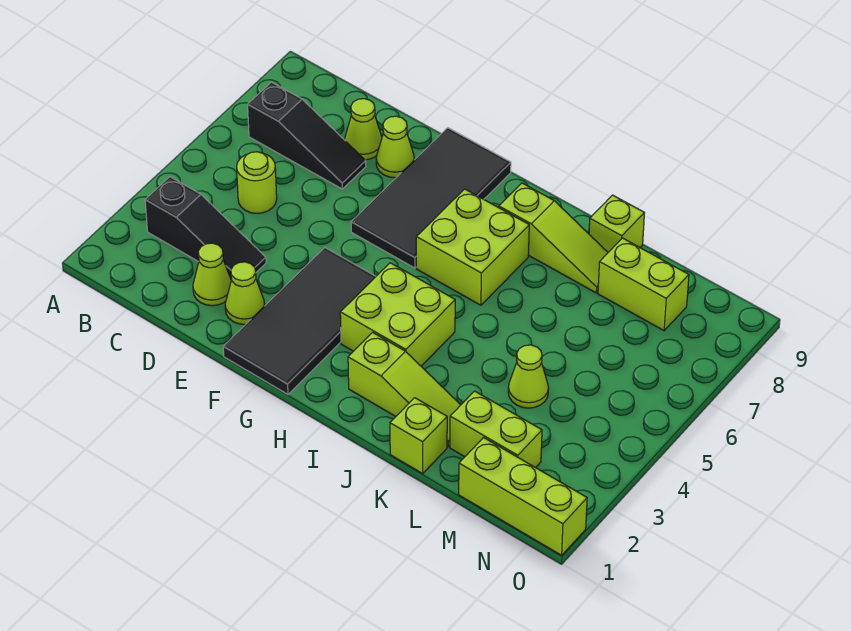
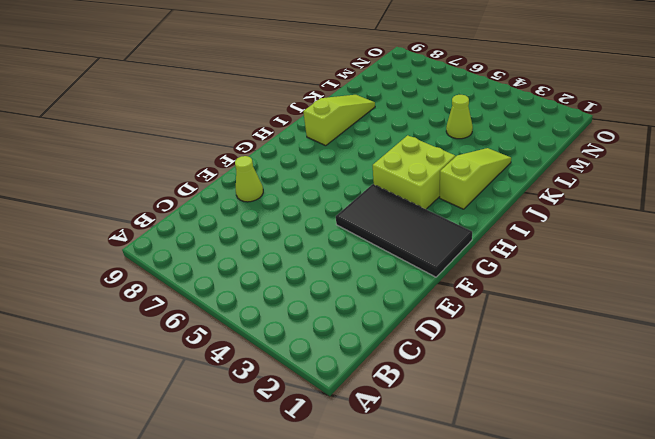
none -> black slope B3:D3 level 1 top B
none -> black slope B7:D7 level 1 top B
none -> lime round brick C5 level 1

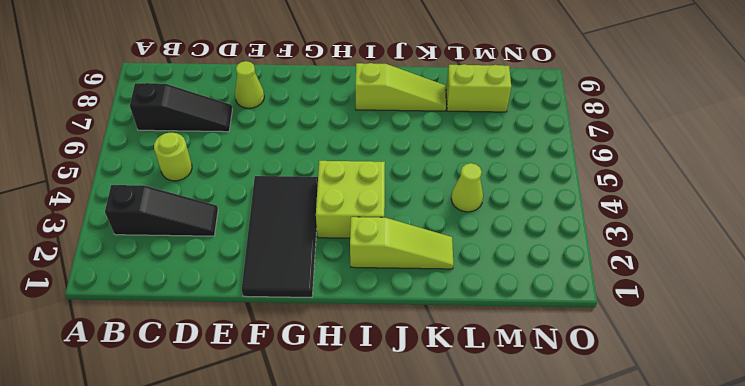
none -> lime cone D2 level 1
none -> lime cone D8 level 1
none -> lime cone E2 level 1

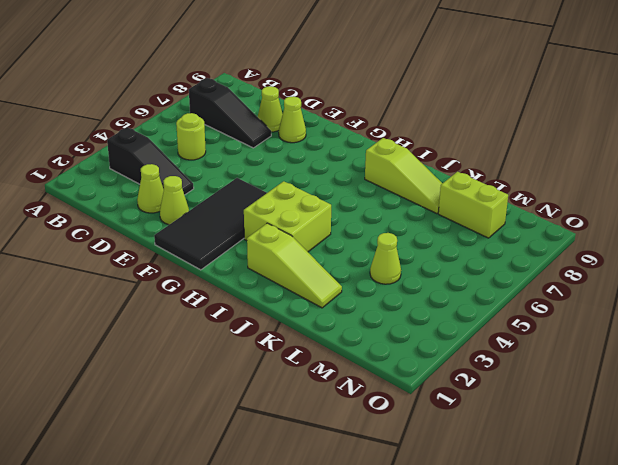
none -> black tile F6:G9 level 1
none -> lime brick H6:I7 level 1
none -> lime brick K1 level 1

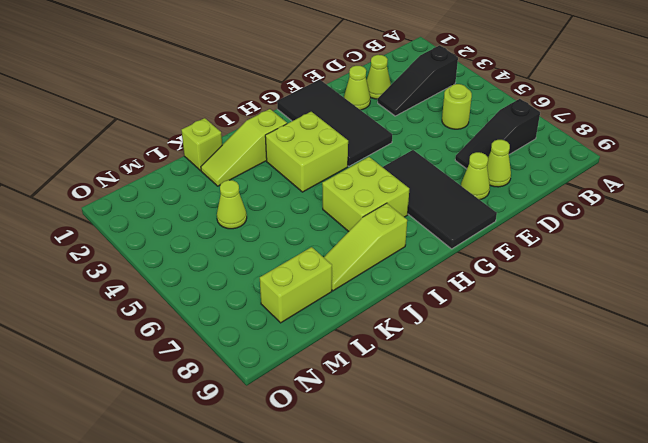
none -> lime brick K9 level 1
none -> lime brick L2:M2 level 1
none -> lime brick M1:O1 level 1

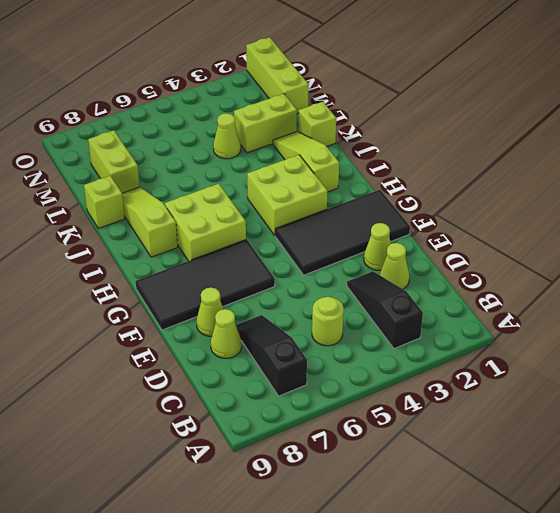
lime brick L2:L3 level 1 -> lime brick L2:M2 level 1

